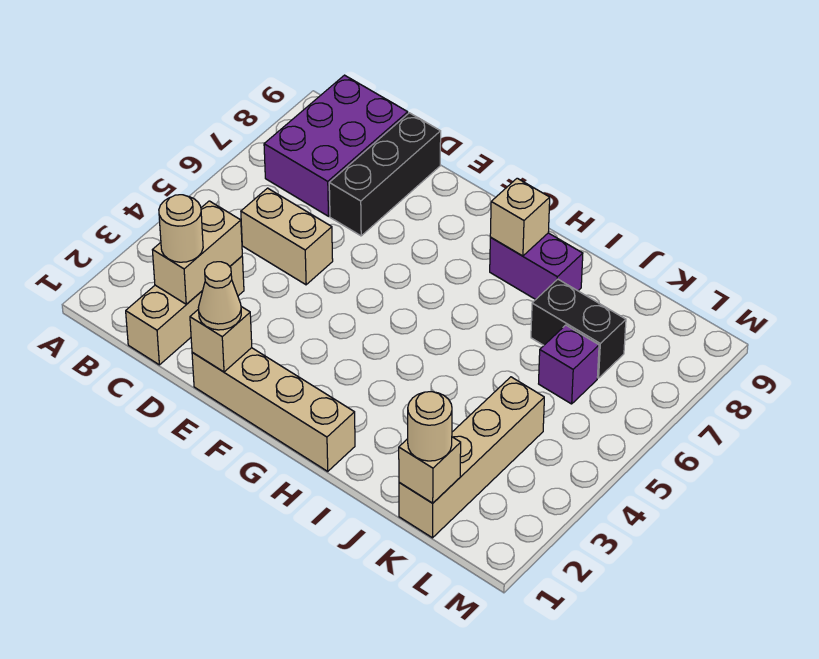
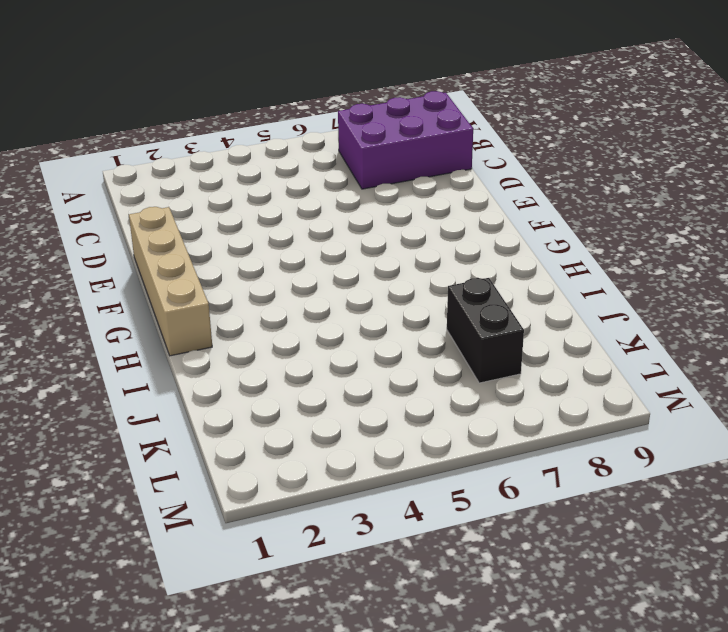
none -> tan brick C1:C3 level 1
none -> tan brick C5:D5 level 1
none -> black brick D7:D9 level 1

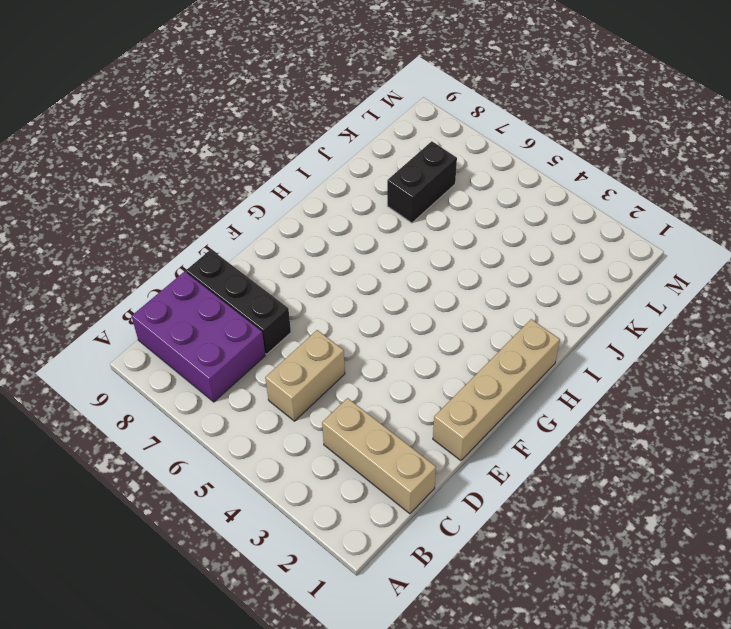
none -> purple brick H8:I8 level 1
none -> tan brick K1:K4 level 1
none -> purple brick K6 level 1

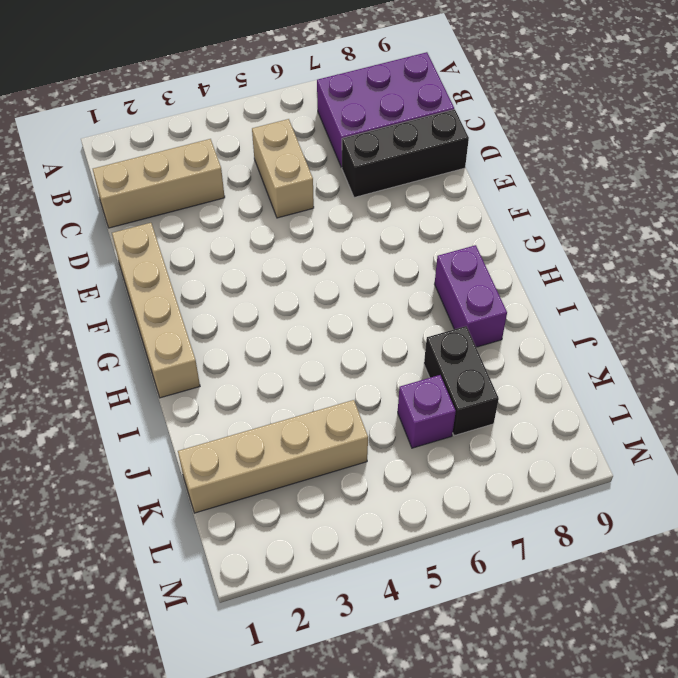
none -> tan brick C2:C3 level 2
none -> tan brick E1 level 2
none -> tan brick H8 level 2

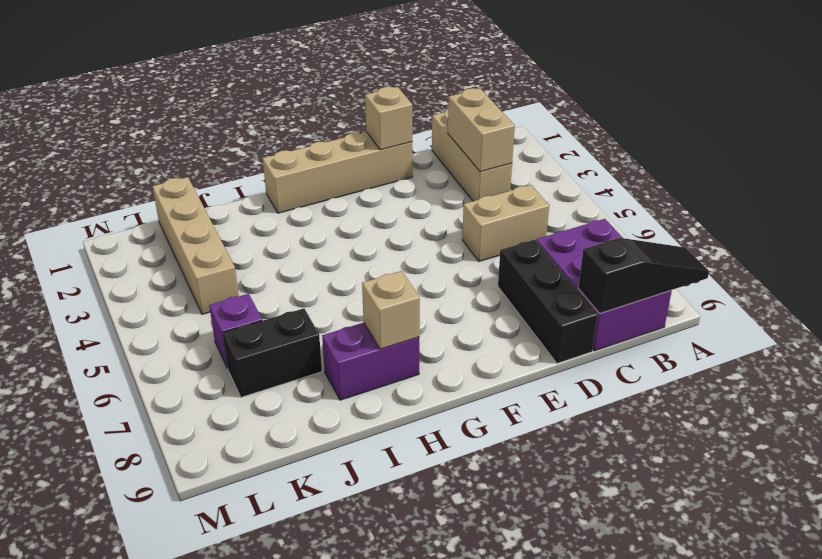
black slope A9:C9 level 2 top C -> none
none -> tan brick K1 level 2
none -> tan round brick C2 level 3
none -> tan cone E1 level 3

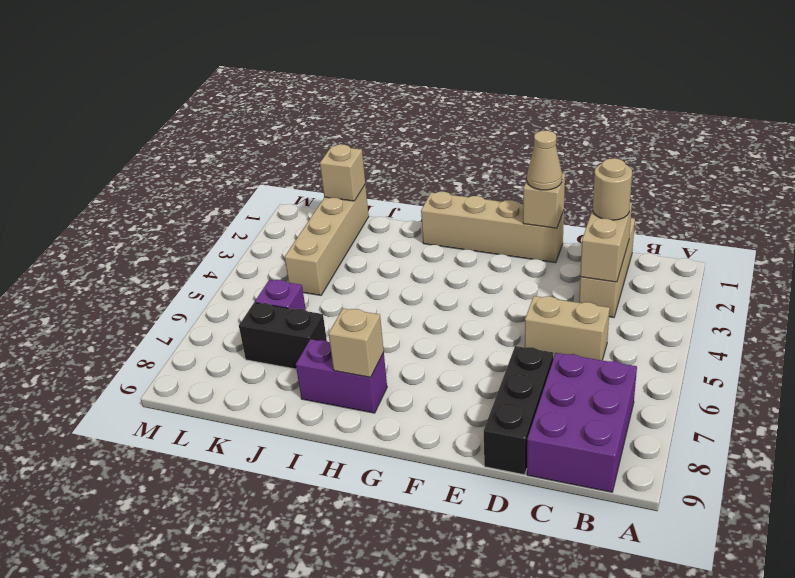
none -> tan round brick K1 level 3

